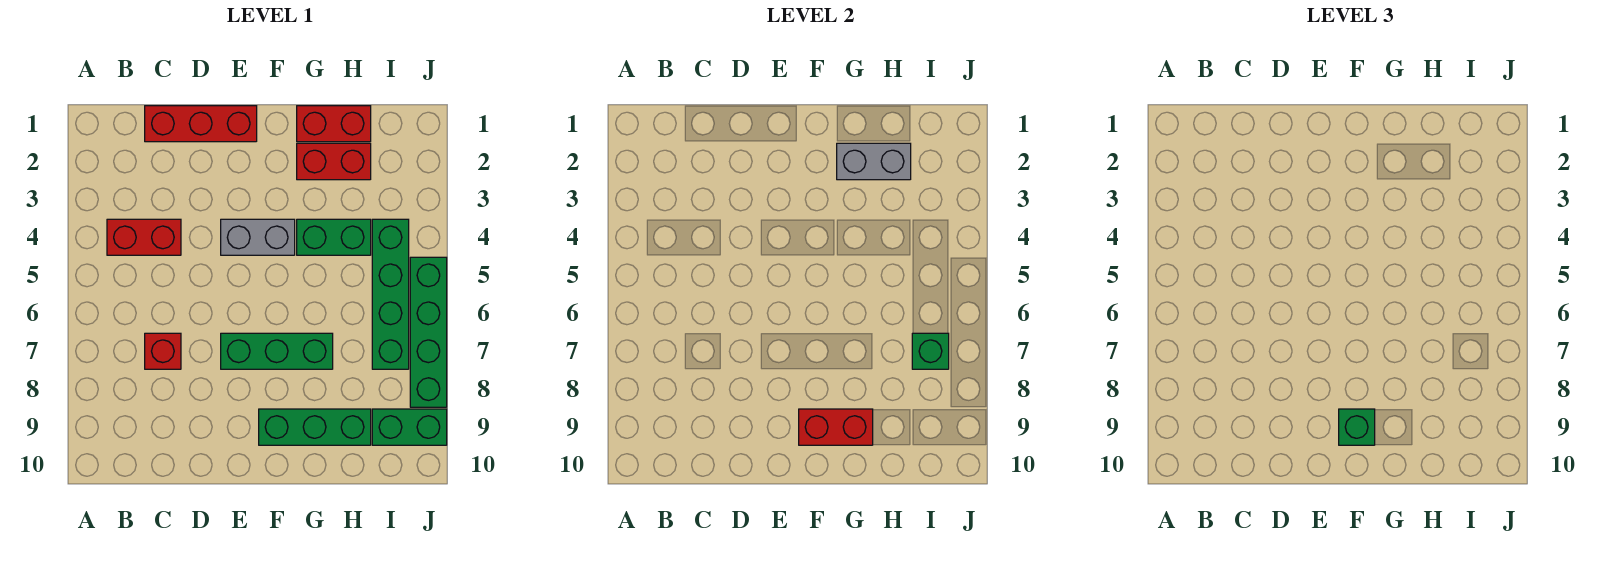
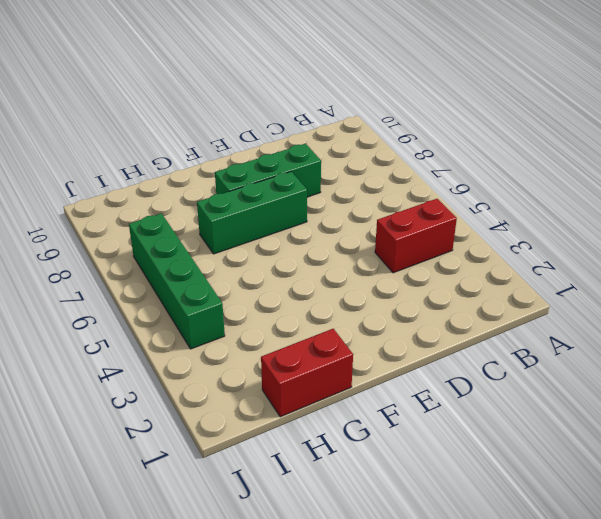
green brick D8:F8 level 1 -> green brick F9:H9 level 1
none -> red brick C1:E1 level 1
none -> red brick C7 level 1
none -> grey brick E4:F4 level 1

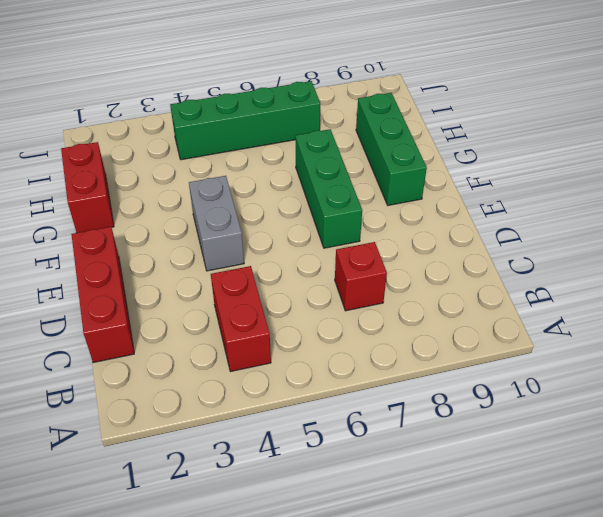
none -> red brick G2:H2 level 1
none -> green brick G4:H4 level 1
none -> green brick I9:J9 level 1

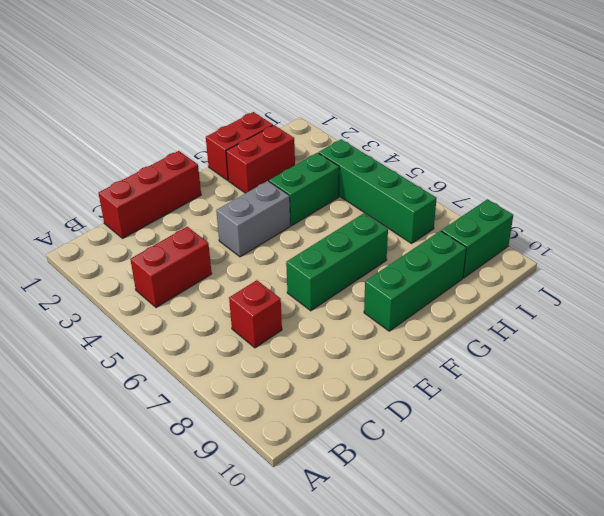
none -> green brick J5:J8 level 1
none -> red brick F9:G9 level 2
none -> grey brick G2:H2 level 2

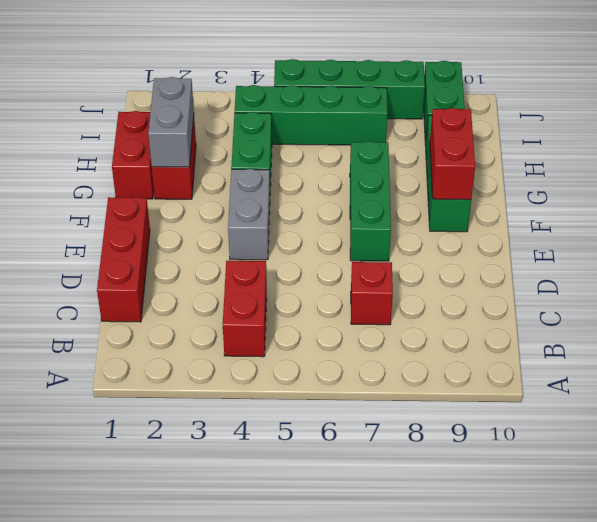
none -> green brick I7 level 2
none -> green brick F9 level 3

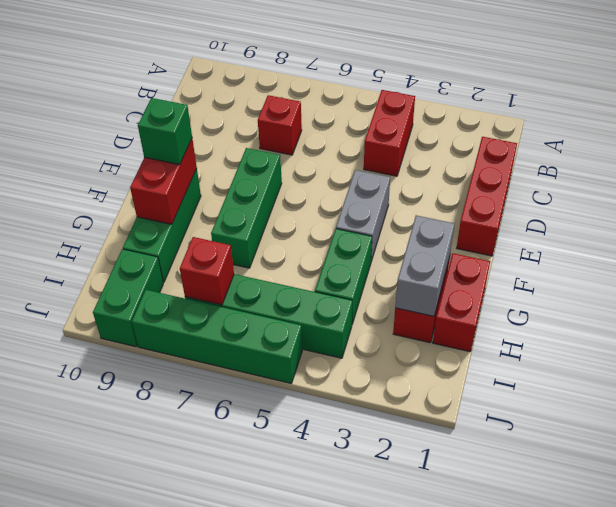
red brick I7 level 2 -> green brick I7 level 2

